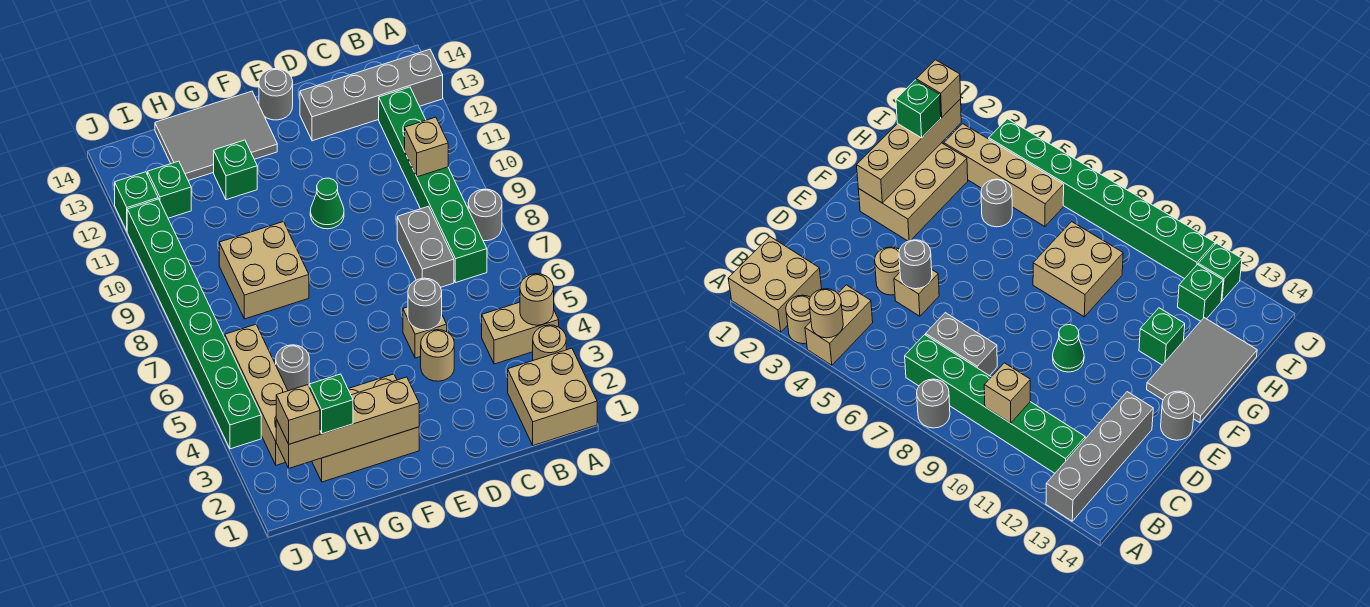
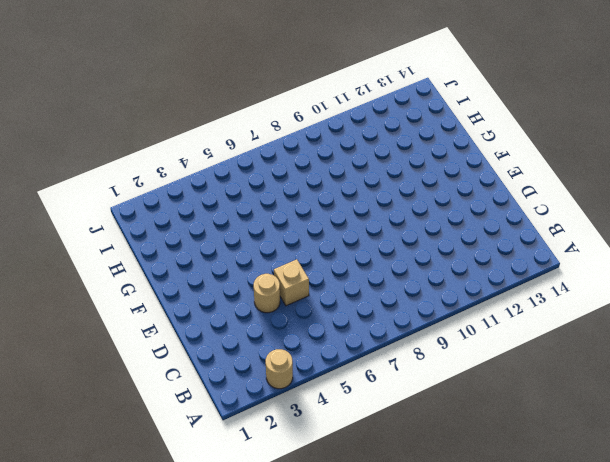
none -> tan brick A1:B2 level 1
none -> tan brick A4:B4 level 1
none -> grey round brick A8 level 1

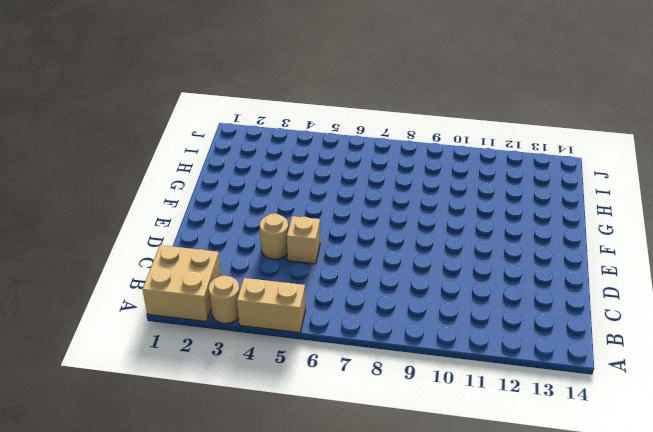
tan brick A4:A5 level 1 -> tan brick A4:B4 level 1
none -> grey round brick A8 level 1
none -> grey brick A13:D13 level 1
none -> green brick B7:B12 level 1

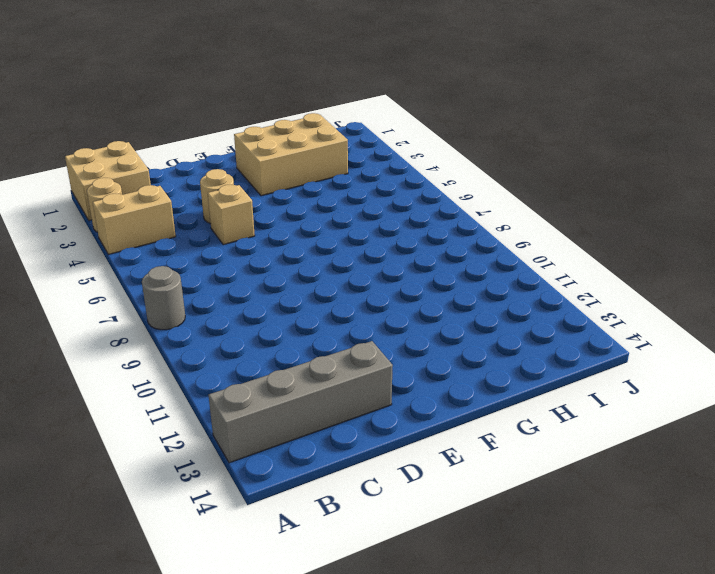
none -> green brick B7:B12 level 1
none -> grey brick C7:C8 level 1
none -> green cone E10 level 1

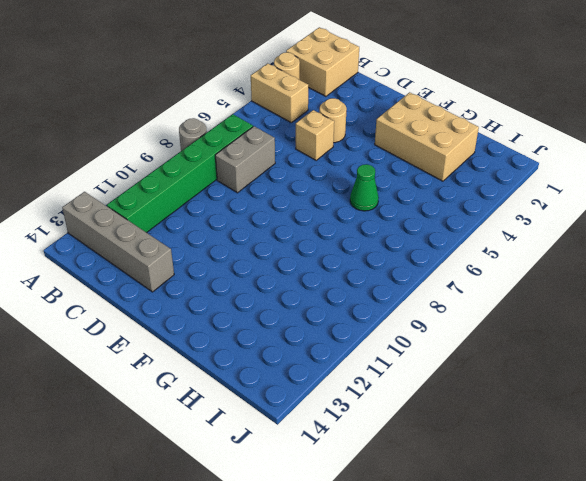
green cone G6 level 1 -> green cone E10 level 1
none -> grey round brick E14 level 1
none -> grey tile F13:H14 level 1
none -> tan brick G8:H9 level 1

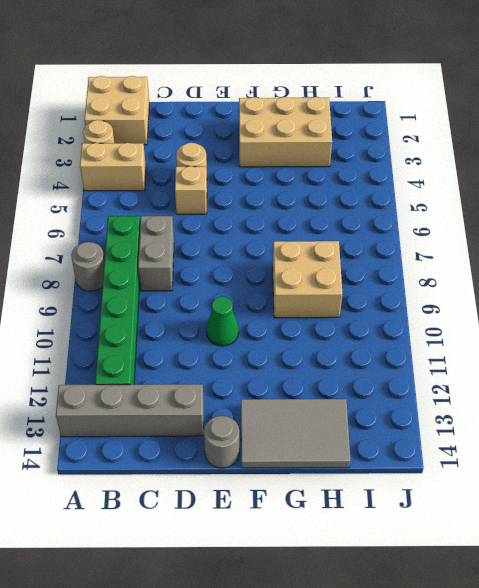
none -> green brick G12 level 1
none -> grey round brick H5 level 1
none -> tan brick I3:I6 level 1

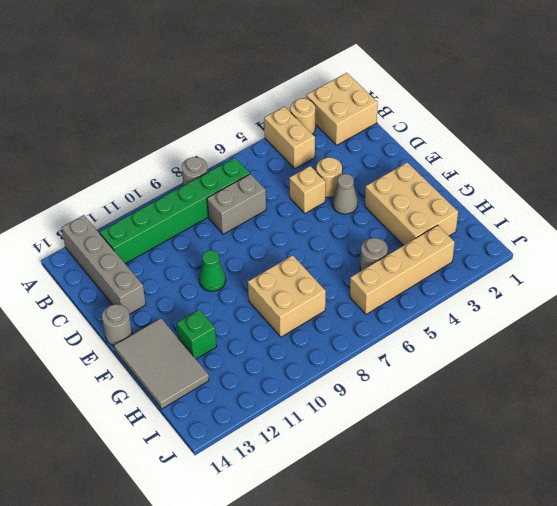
grey cone E4 level 1 -> none
none -> green brick I12 level 1
none -> green brick J4:J11 level 1
none -> green brick J12 level 1

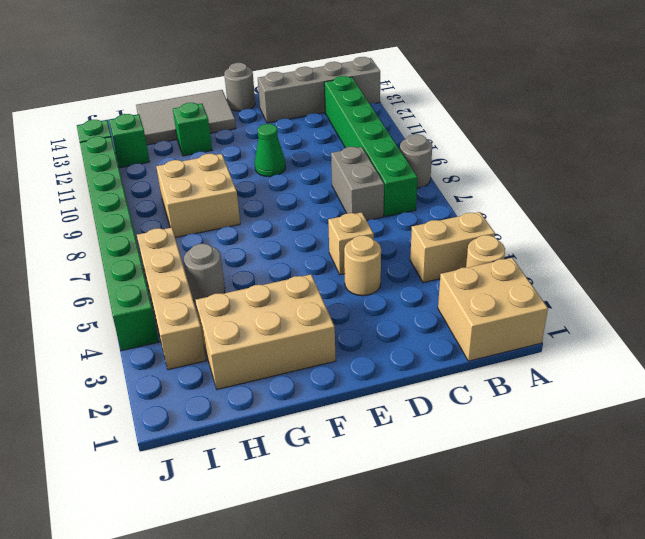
none -> tan round brick A4 level 2
none -> tan brick B10 level 2
none -> grey round brick D5 level 2

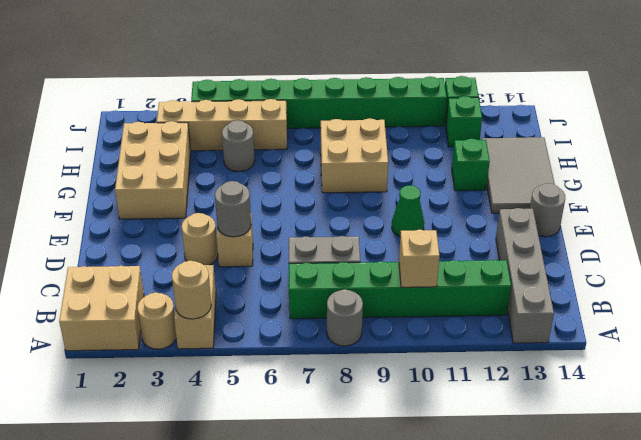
none -> tan brick F2:I2 level 2
none -> green brick H2 level 3
none -> tan brick I2 level 3

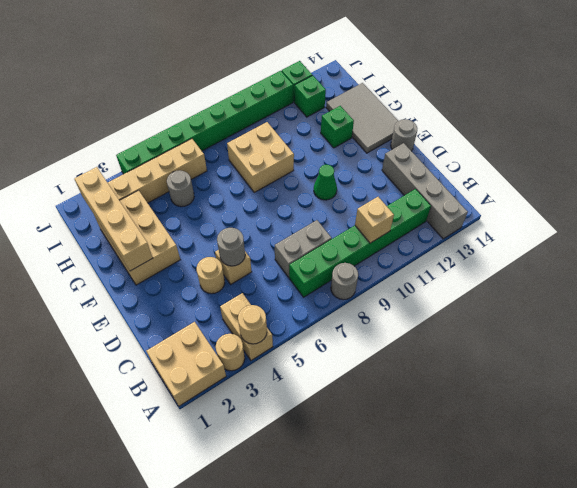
none -> green brick H2 level 3
none -> tan brick I2 level 3

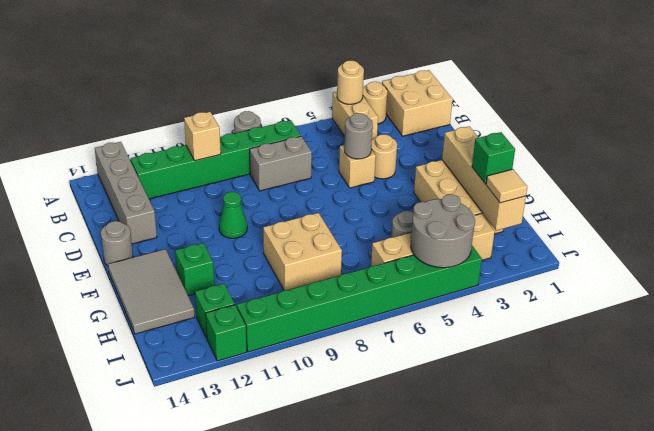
tan tile I2 level 3 -> tan brick I2 level 3
grey round brick I4:J5 level 2 -> none

